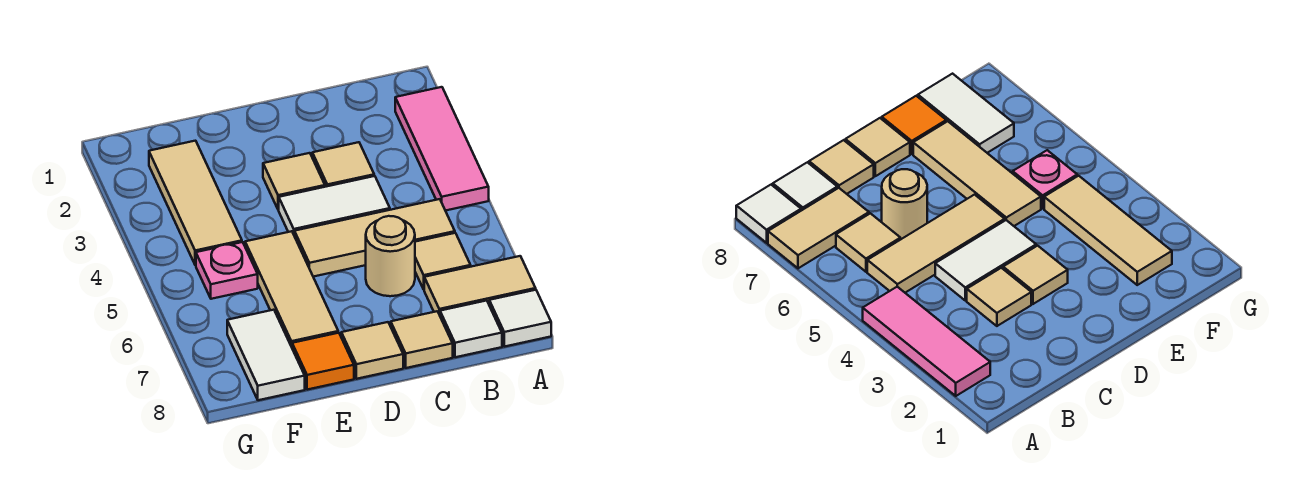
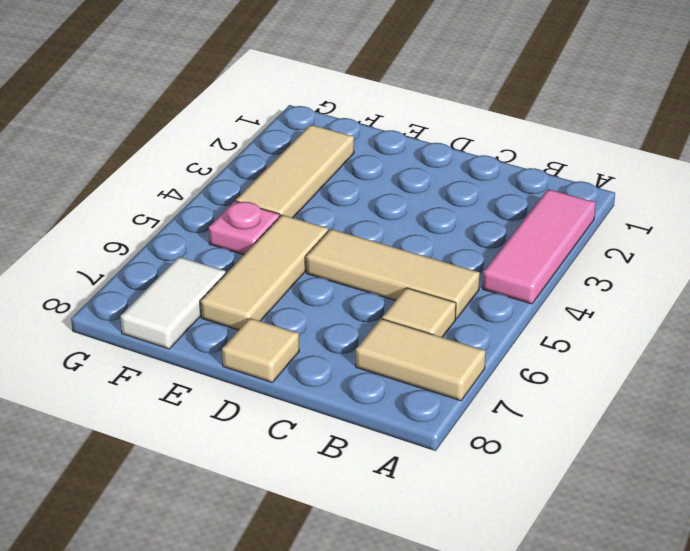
none -> white tile A8 level 1
none -> white tile B8 level 1
none -> tan tile C3 level 1

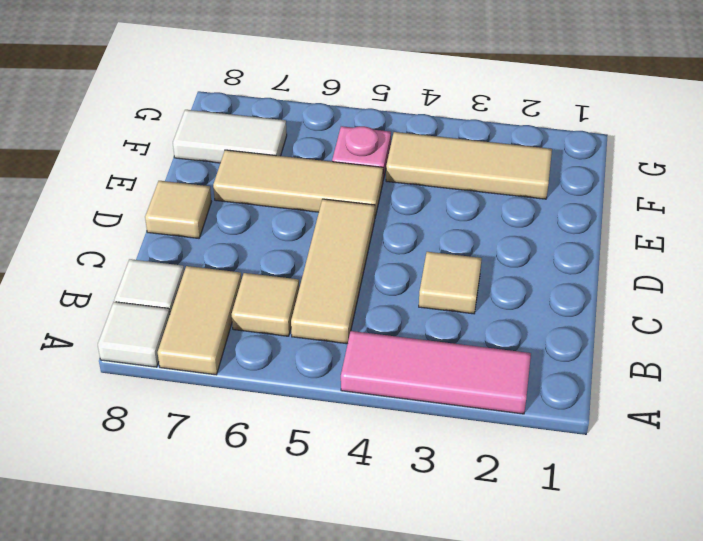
none -> white tile C4:D4 level 1
none -> tan round brick C6 level 1
none -> tan tile C8 level 1

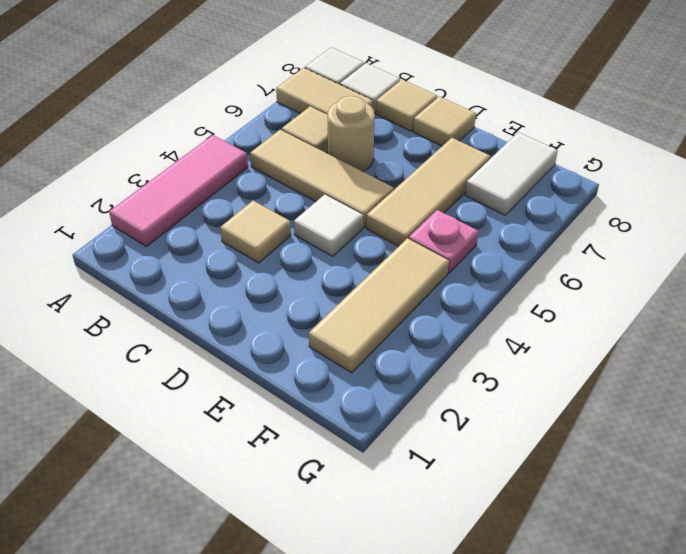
white tile D4 level 1 -> white tile C4:D4 level 1
none -> tan tile D3 level 1
none -> orange tile E8 level 1

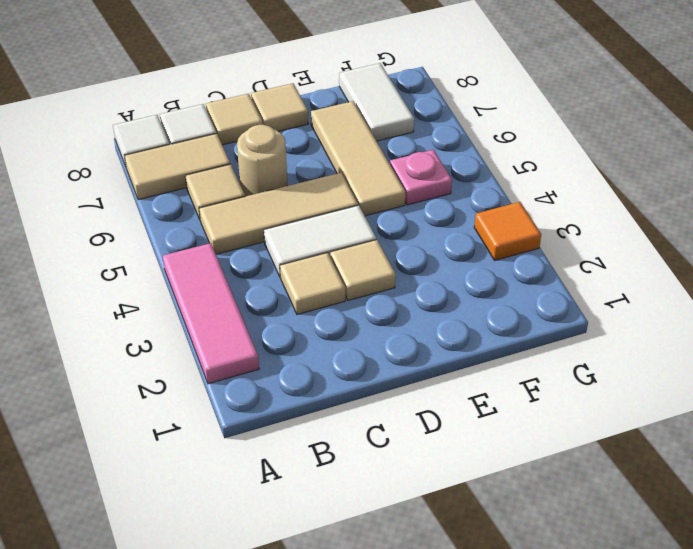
orange tile G3 level 1 -> orange tile E8 level 1
none -> tan tile F2:F4 level 1

